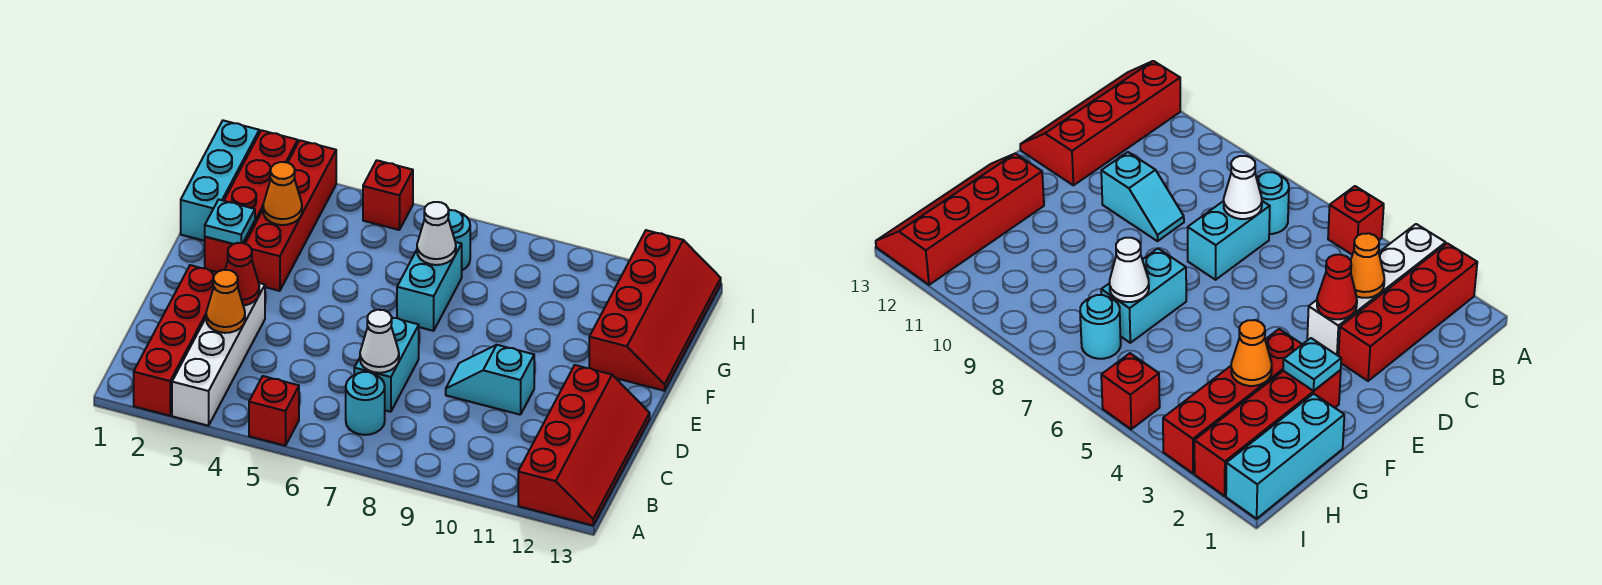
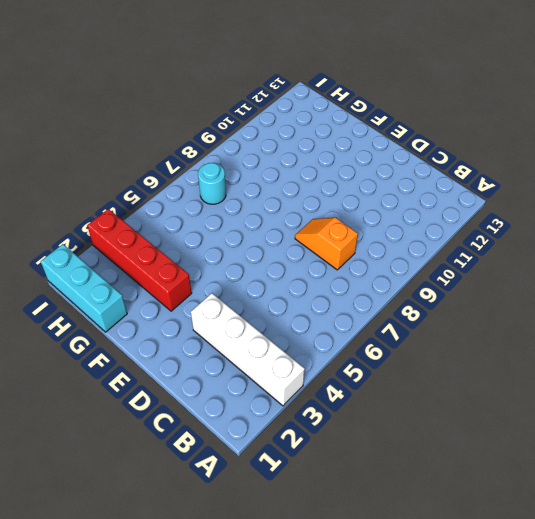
orange slope C8:D8 level 1 top C -> none
none -> red brick A2:D2 level 1
none -> red brick A5 level 1
none -> red slope A12:D13 level 1 top 12

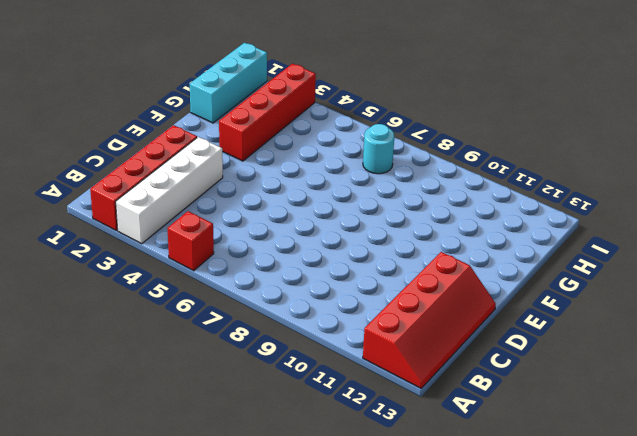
none -> cyan round brick B7 level 1
none -> cyan brick C7:D7 level 1
none -> cyan slope D9:D10 level 1 top 10

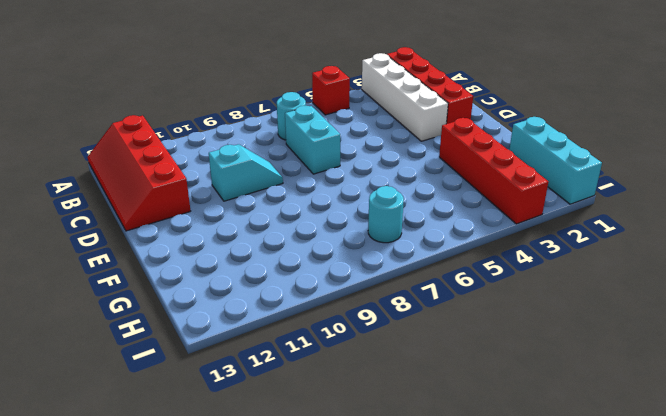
none -> red brick F2:I2 level 1
none -> cyan brick F7:G7 level 1
none -> red slope F12:I13 level 1 top 12

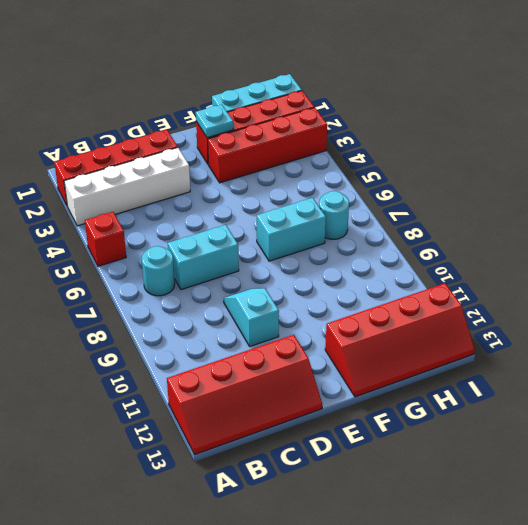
none -> red brick I5 level 1
none -> orange cone C3 level 2
none -> white cone C7 level 2

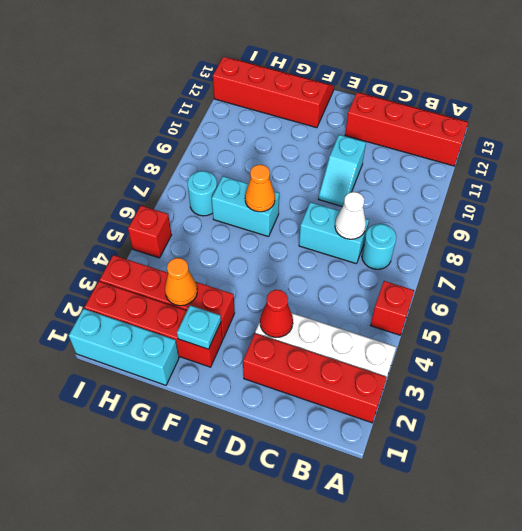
orange cone F7 level 2 -> orange cone C3 level 2
none -> white cone G7 level 2

